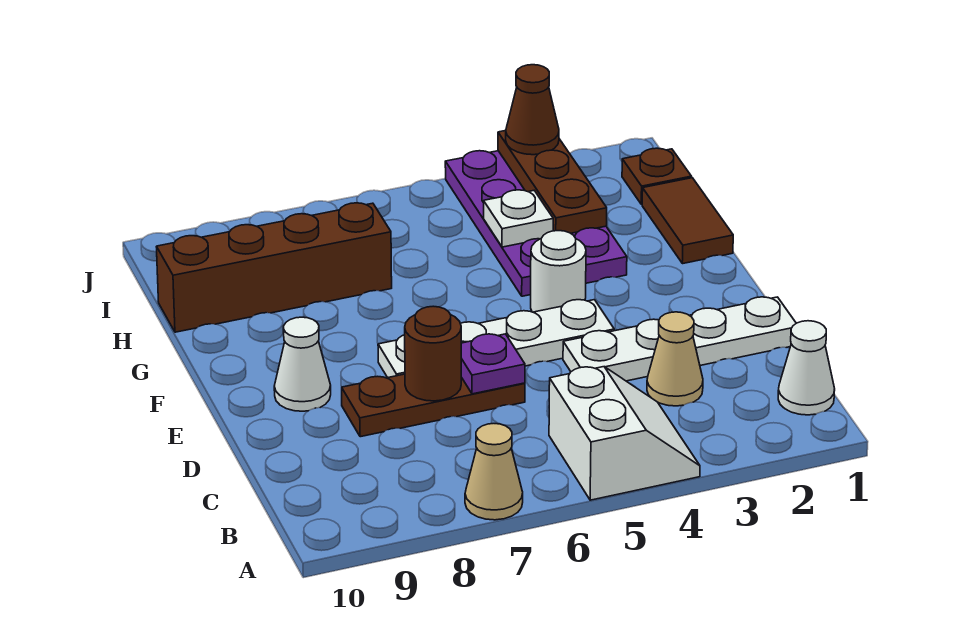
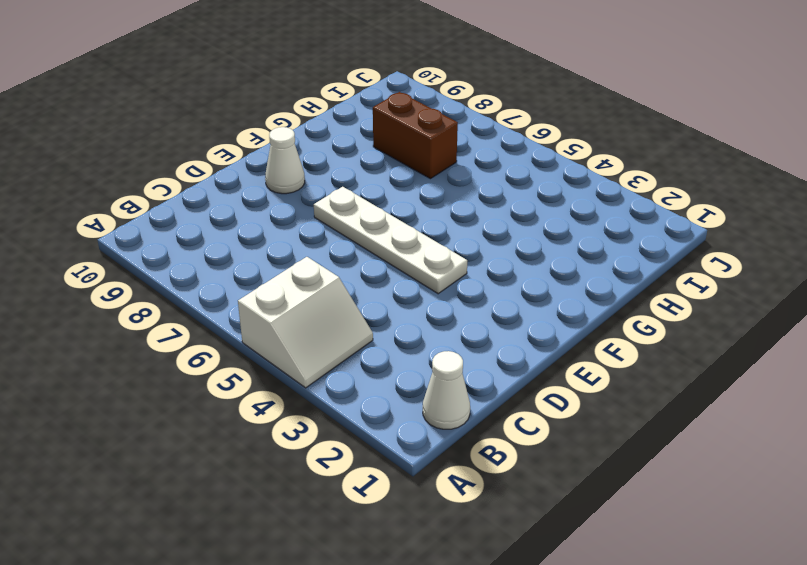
brown brick H7:H8 level 1 -> brown brick H7:H10 level 1
none -> tan cone A7 level 1
none -> tan cone C3 level 1
none -> white plate D1:D4 level 1

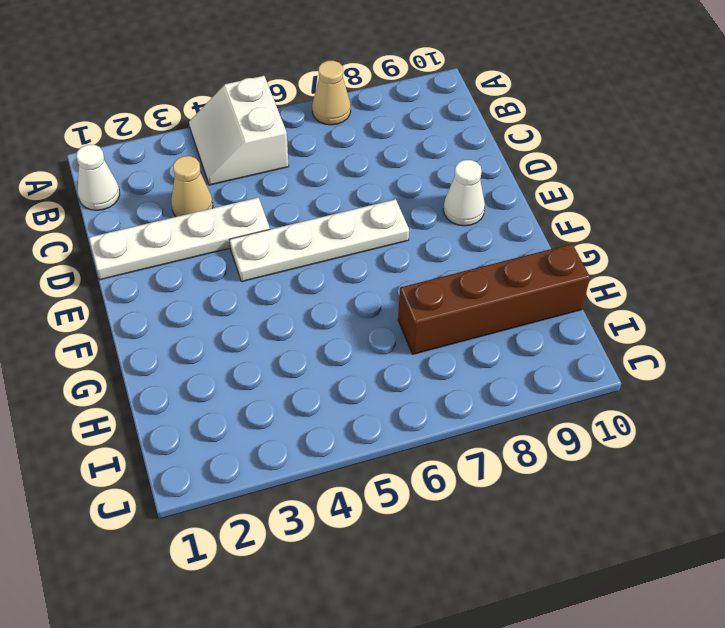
none -> brown plate D6:D8 level 1
none -> white round brick F4 level 1
none -> brown tile G1:H1 level 1

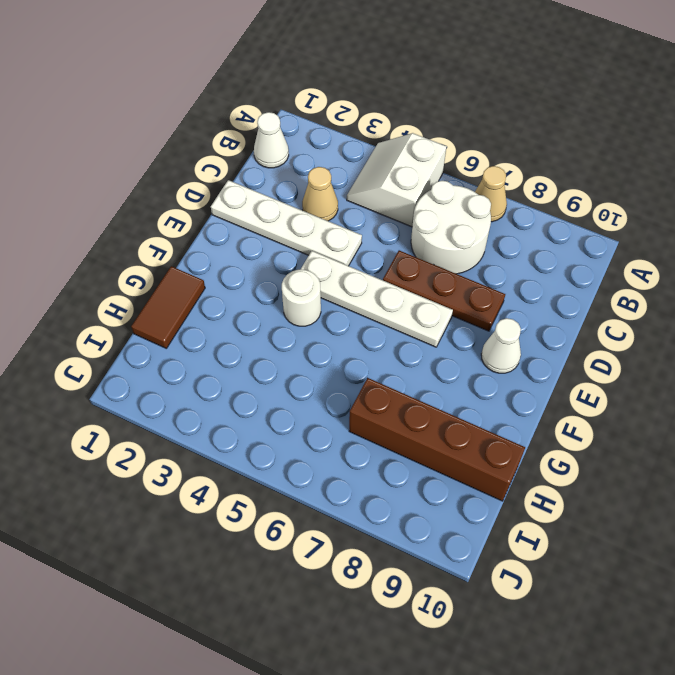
white round brick B6:C7 level 1 -> none
none -> purple plate G3:J4 level 1
none -> brown plate I1 level 1
none -> purple plate D6 level 2

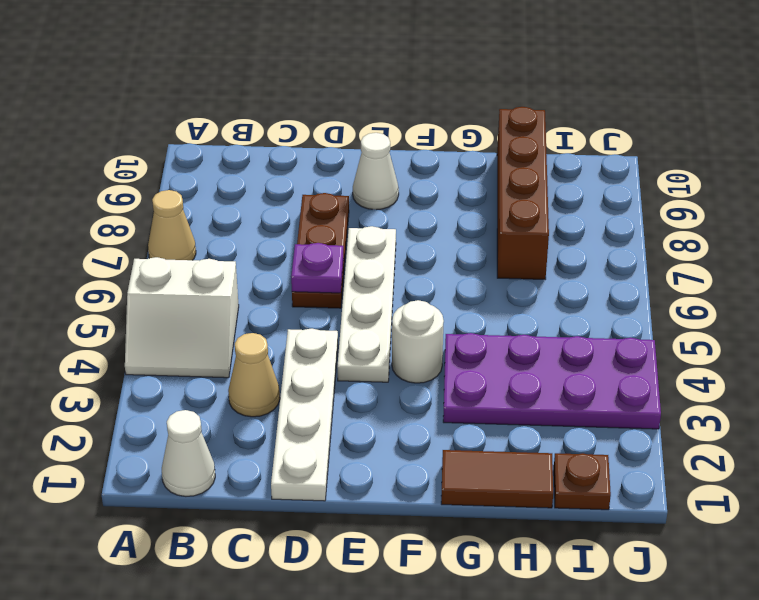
none -> brown round brick D7 level 2
none -> brown plate H3:J3 level 2
none -> white plate H4 level 2

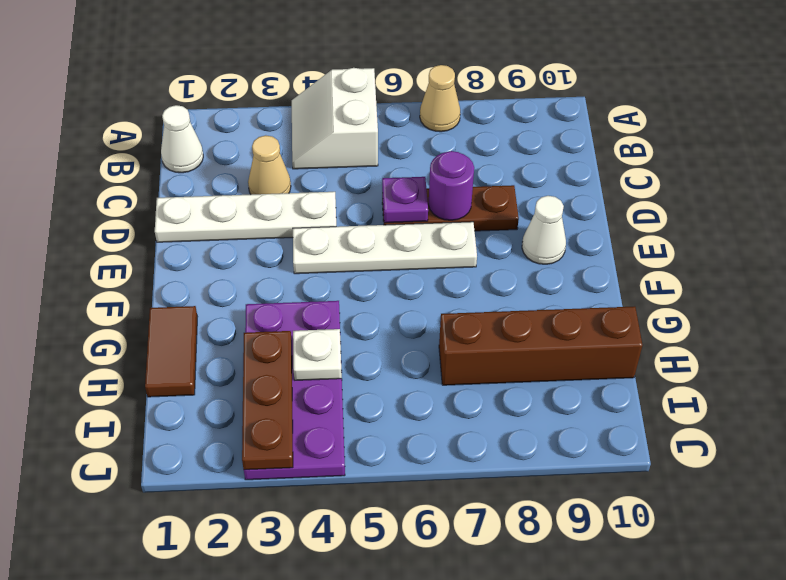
purple round brick D7 level 2 -> brown round brick D7 level 2
none -> white round brick F4 level 1
none -> brown plate I1 level 1
none -> brown cone J3 level 3

